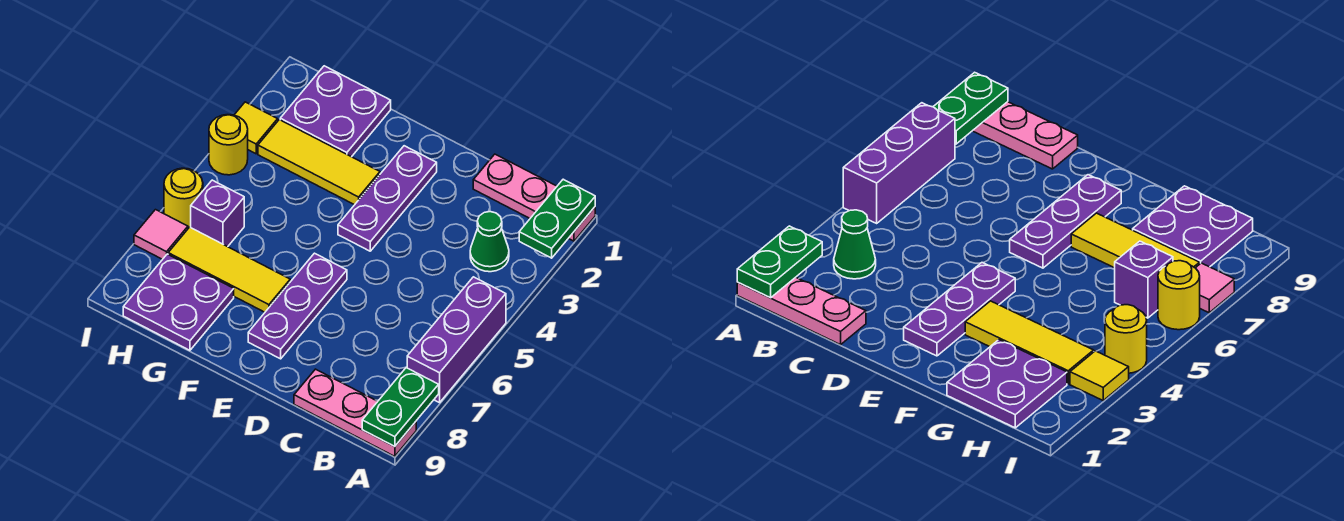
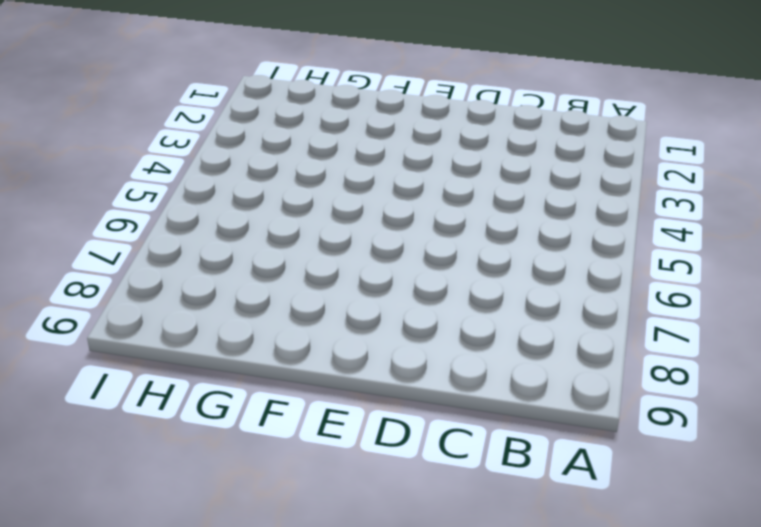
none -> pink plate A1:C1 level 1
none -> purple brick A5:A7 level 1
none -> pink plate A9:C9 level 1

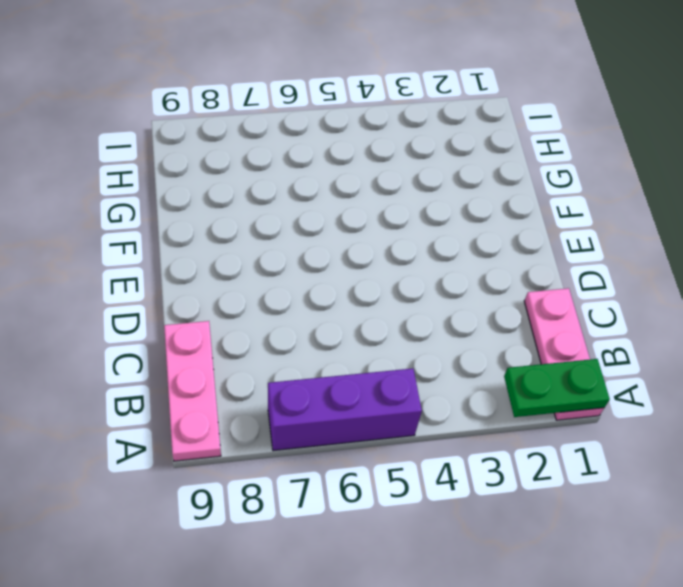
none -> green cone B3 level 1
none -> purple plate E2:E4 level 1
none -> purple plate E6:E8 level 1

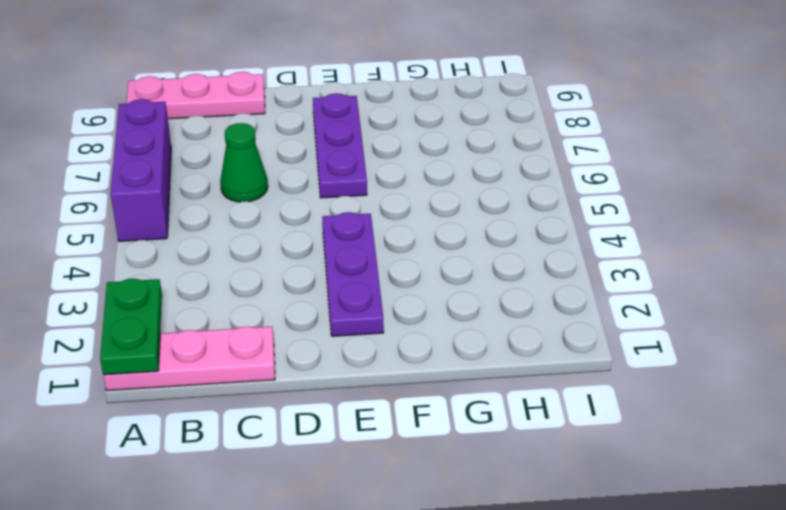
green cone C6 level 1 -> green cone B3 level 1
none -> yellow tile F3:H3 level 1
none -> yellow tile F7:H7 level 1
none -> purple plate G1:H2 level 1

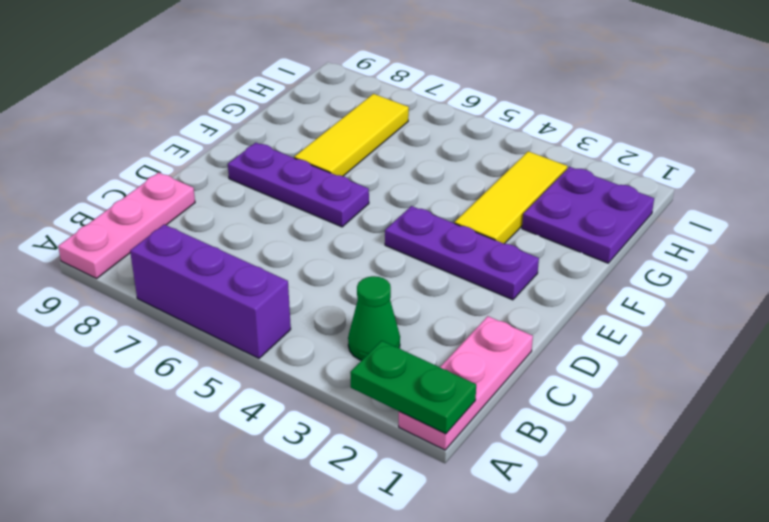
none -> purple plate G8:H9 level 1
none -> purple brick H6 level 1
none -> yellow tile I3 level 1

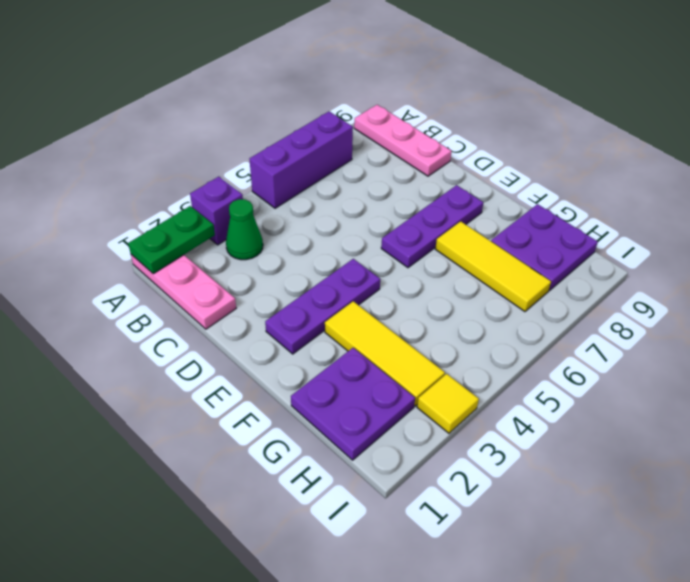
purple brick A3 level 1 -> purple brick H6 level 1
none -> yellow round brick I4 level 1
none -> yellow round brick I6 level 1
none -> pink tile I7 level 1

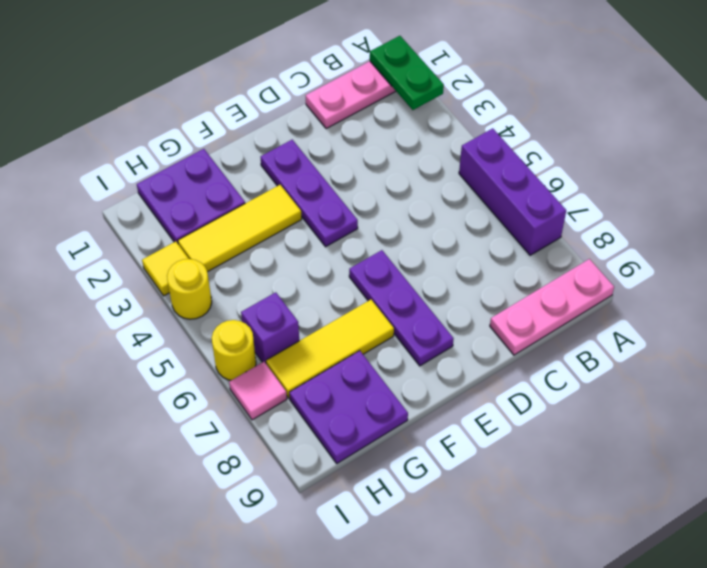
none -> green cone B3 level 1
none -> green plate A8:A9 level 2

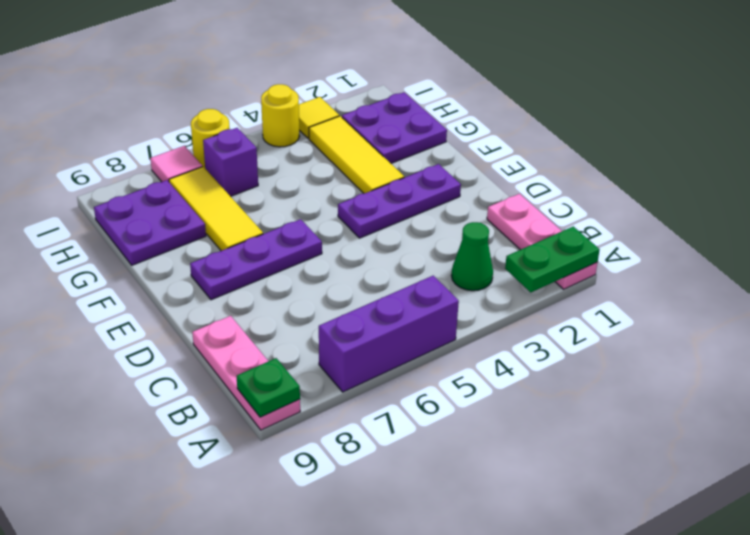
green plate A9 level 2 -> green plate A8:A9 level 2

